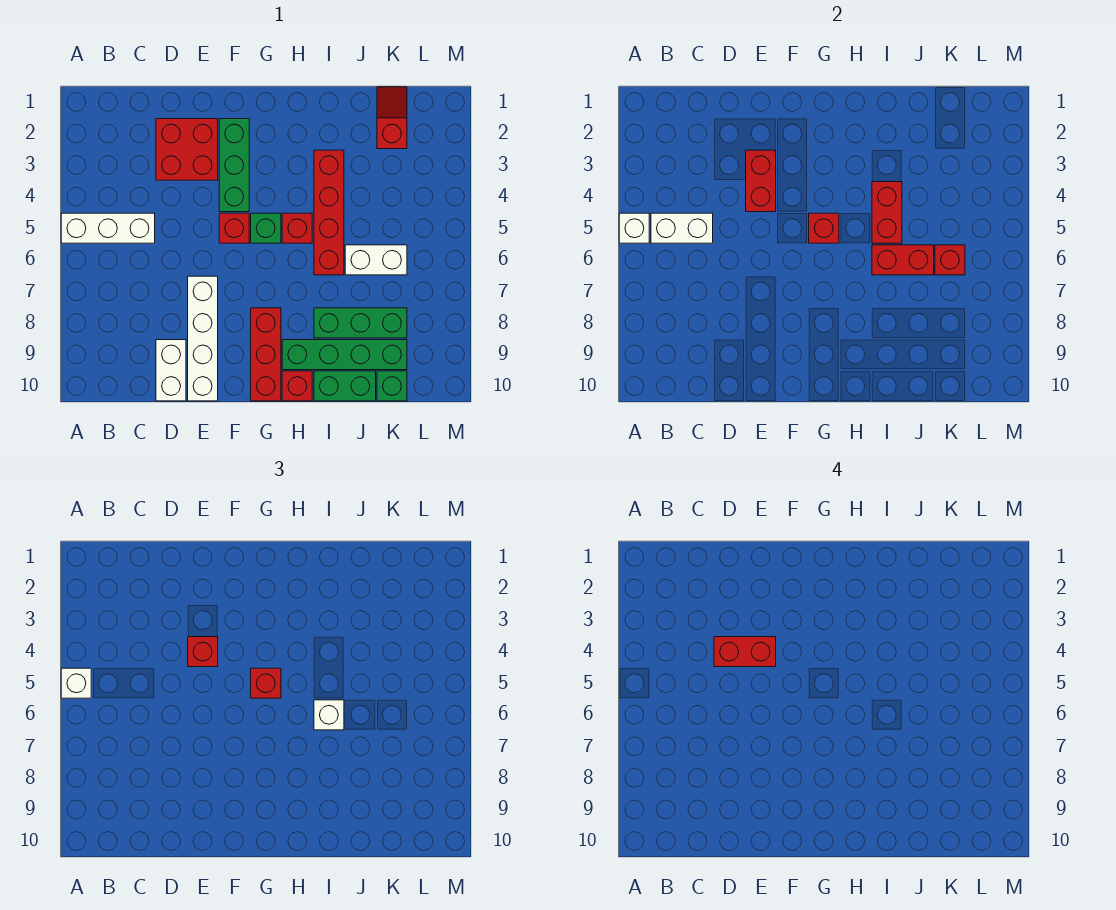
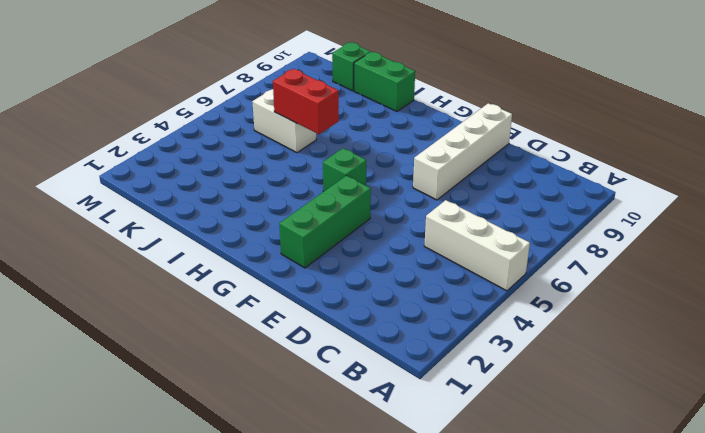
none -> red brick D2:E3 level 1
none -> white brick D9:D10 level 1
none -> red brick F5 level 1

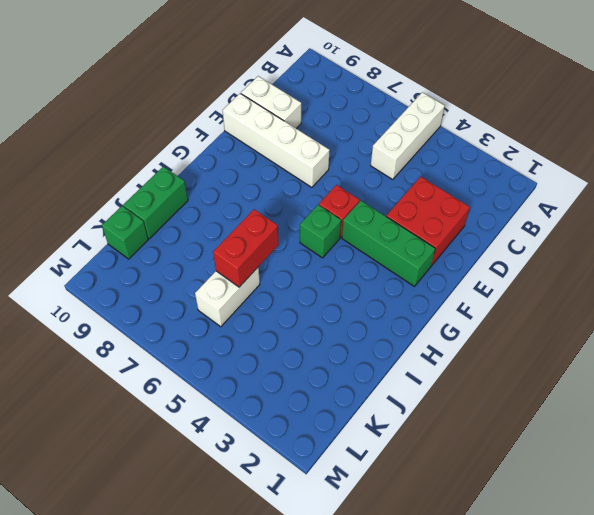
none -> red brick G8:G10 level 1
none -> red brick H5 level 1
none -> green brick H9:K9 level 1

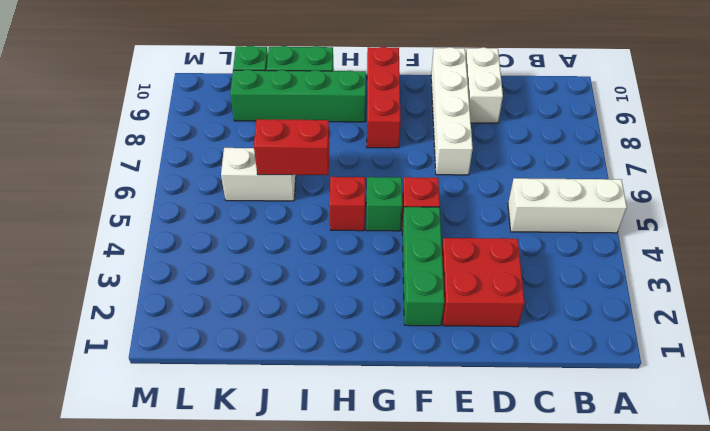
none -> red brick H10 level 1
none -> red brick I3:I6 level 1
none -> green brick I8:K8 level 1

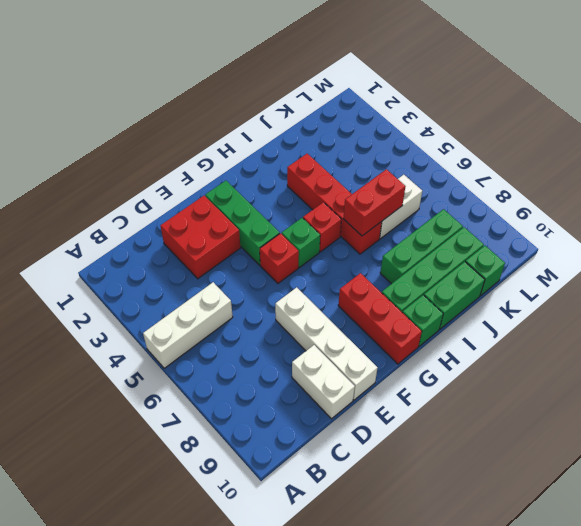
green brick H10 level 1 -> red brick H10 level 1
none -> red slope K1:K2 level 1 top 2
none -> white brick A5 level 2
none -> white brick B5:C5 level 2

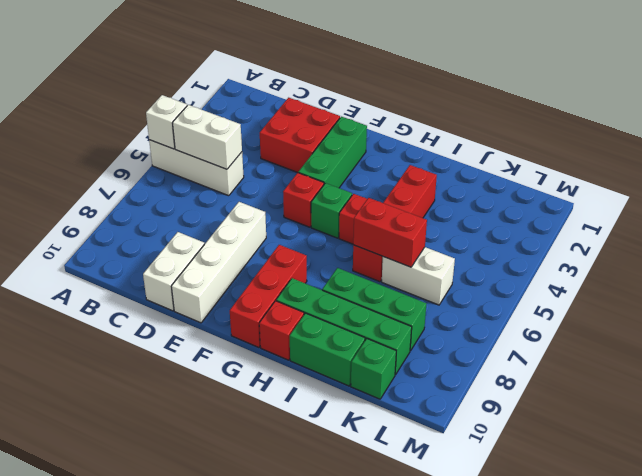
none -> red slope K1:K2 level 1 top 2
none -> red brick E3:E4 level 2
none -> red brick G5 level 2

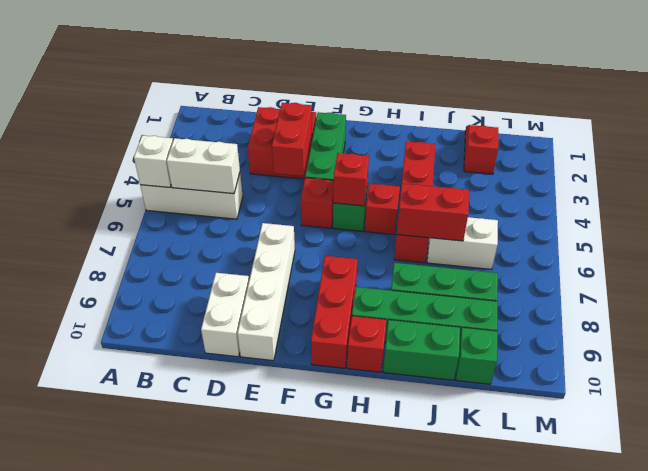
none -> red brick I4:I5 level 2
none -> red brick K6 level 2
none -> white brick A5 level 3

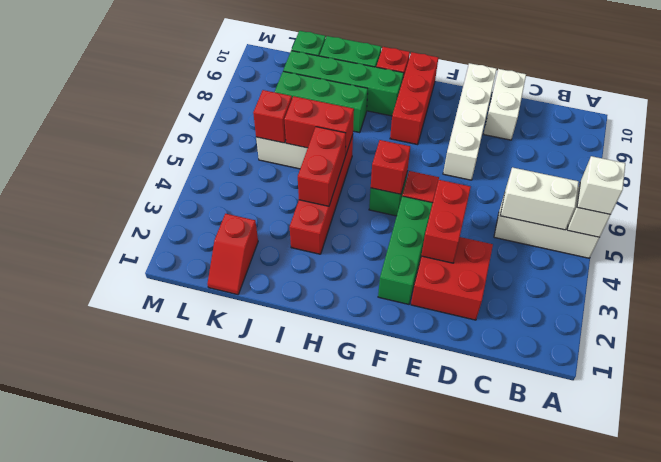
none -> red brick H5 level 1
none -> red brick E4 level 3
none -> red brick G5 level 3

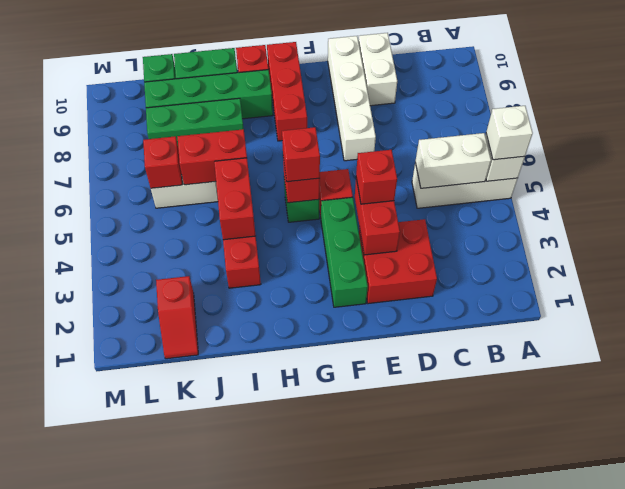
none -> red brick H5 level 1
none -> white brick I6 level 3
none -> red brick D4:E4 level 4

